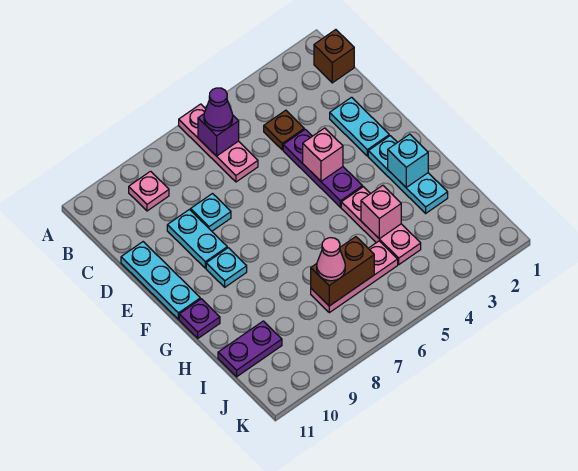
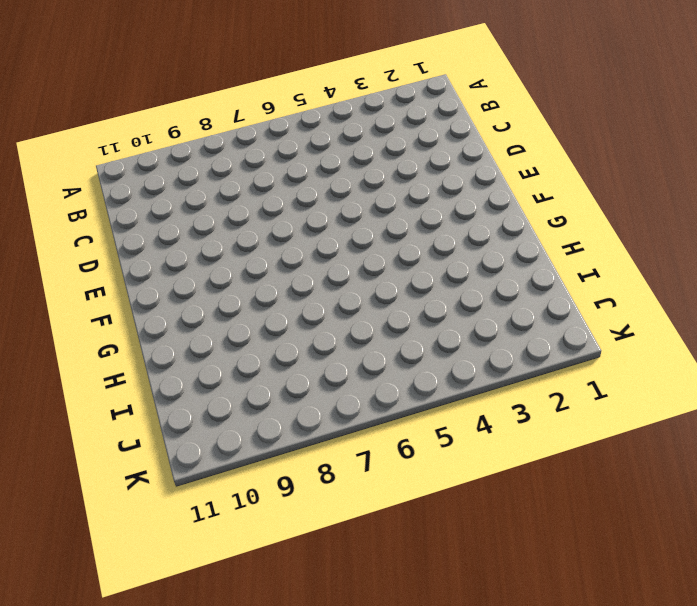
none -> pink plate A6:C6 level 1
none -> brown brick B1 level 1
none -> pink plate B9 level 1

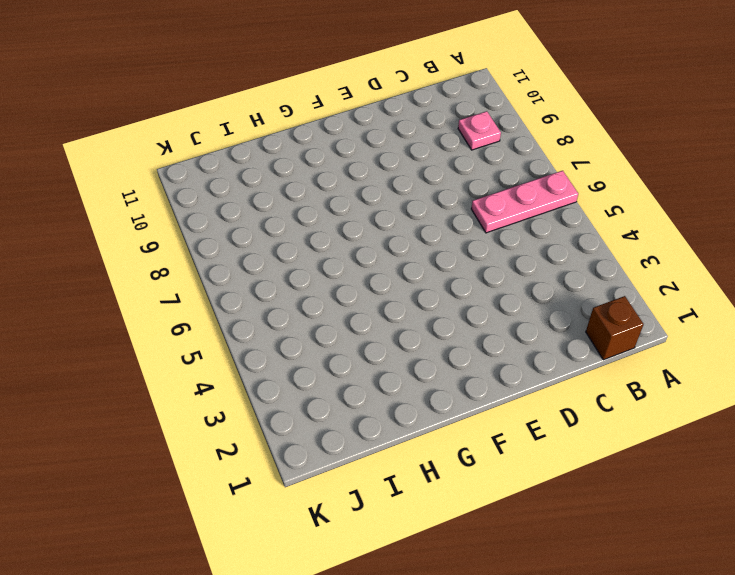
none -> brown plate C4 level 1
none -> cyan plate D2:E2 level 1
none -> purple plate D4:F4 level 1

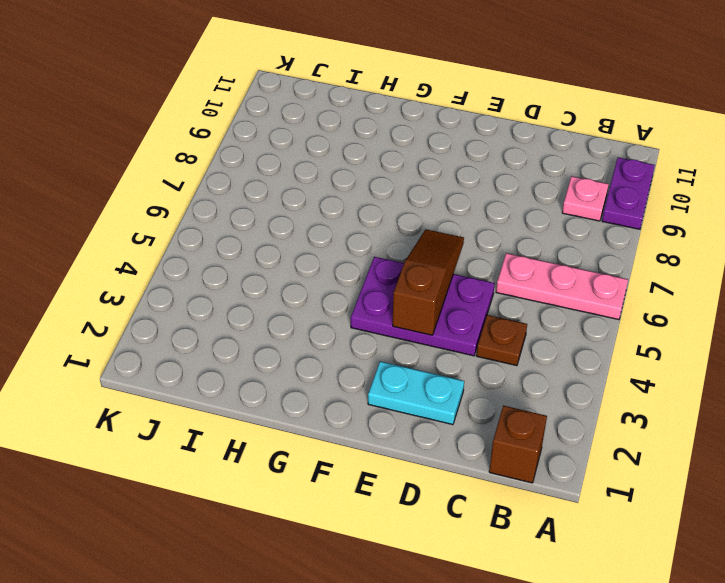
purple plate A9:A10 level 1 -> purple plate I10:I11 level 1
purple plate D4:F5 level 1 -> purple plate D4:F4 level 1
brown slope E4:E6 level 2 top 4 -> pink brick E4 level 2
none -> cyan plate D8 level 1
none -> cyan plate D9:E9 level 1
none -> cyan plate D11:F11 level 1

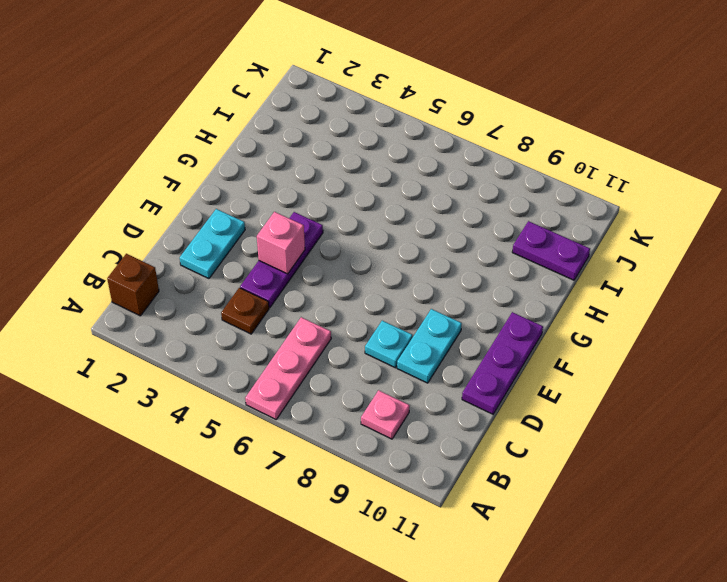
purple plate D11:F11 level 1 -> cyan plate D11:F11 level 1
none -> cyan plate F2:H2 level 1
none -> cyan plate F9 level 1
none -> pink plate G4:I4 level 1

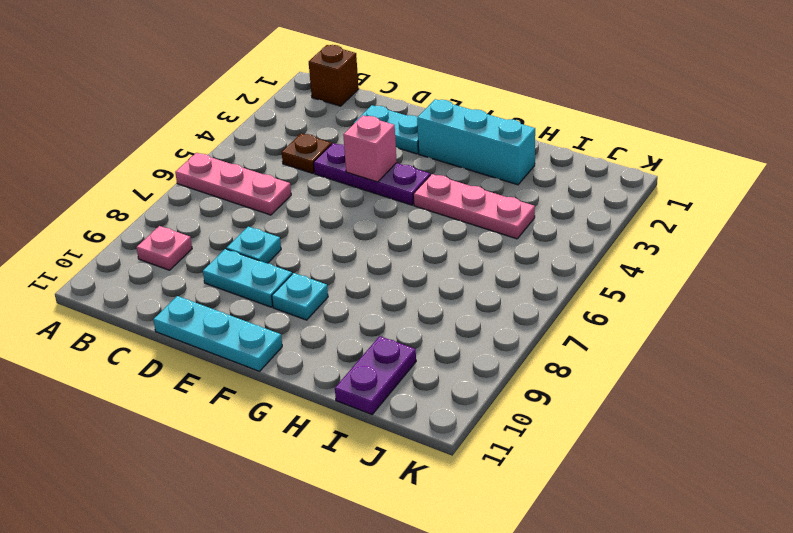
cyan brick F2:H2 level 1 -> cyan plate F2:H2 level 1
none -> purple plate G11 level 1
none -> pink plate I5:I7 level 1
none -> purple brick B6 level 2

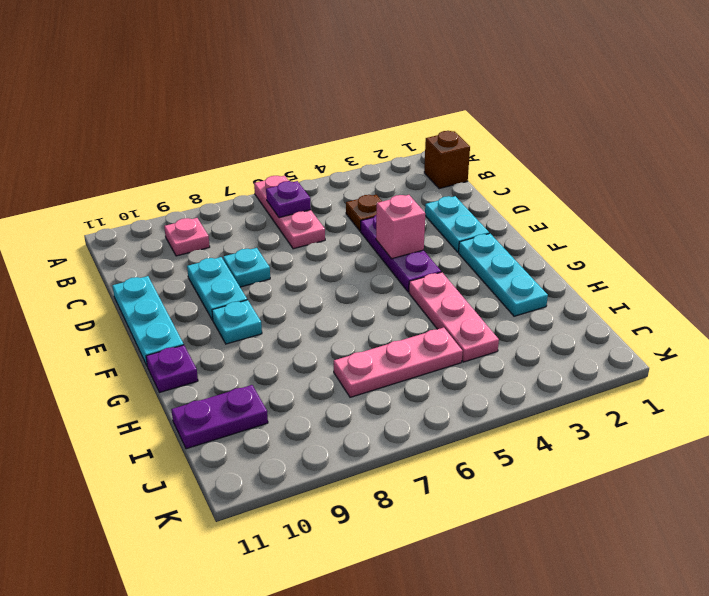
purple plate B6 level 2 -> purple brick B6 level 2
none -> cyan brick G2 level 2
none -> pink brick H4 level 2
none -> brown brick I6:I7 level 2

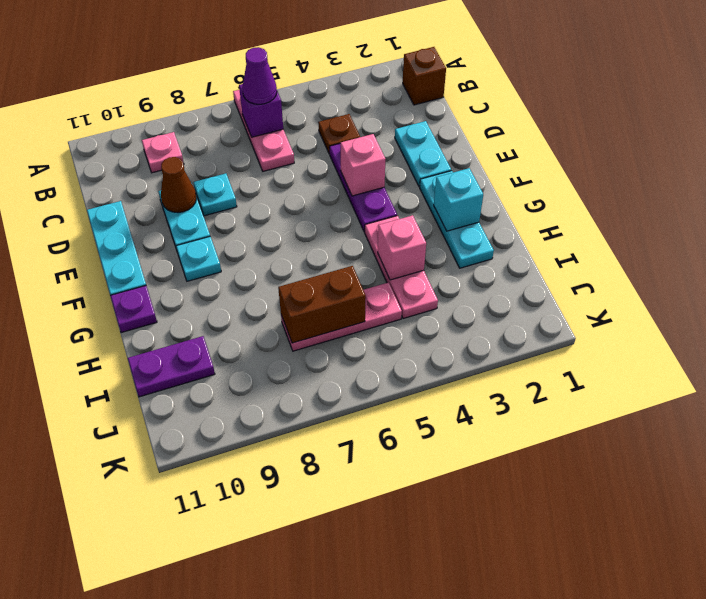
brown cone D9 level 2 -> none
none -> pink cone I7 level 3

